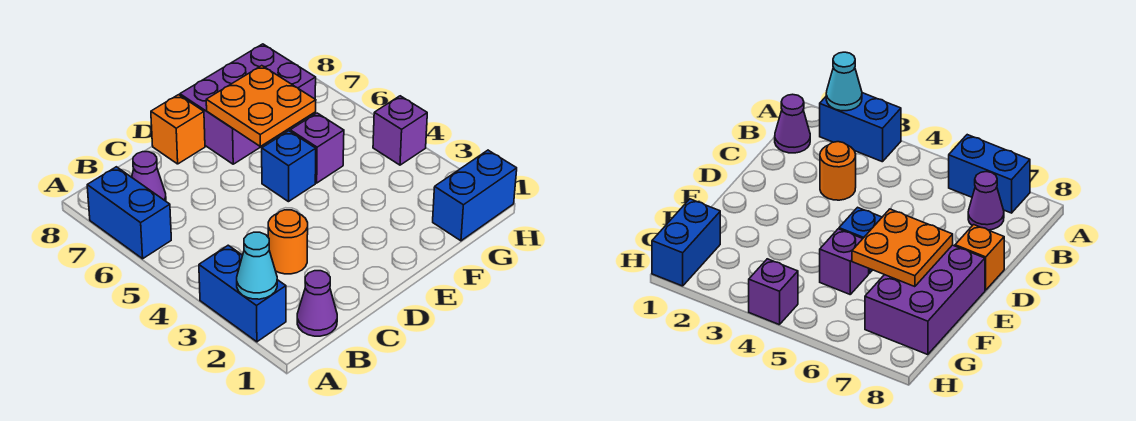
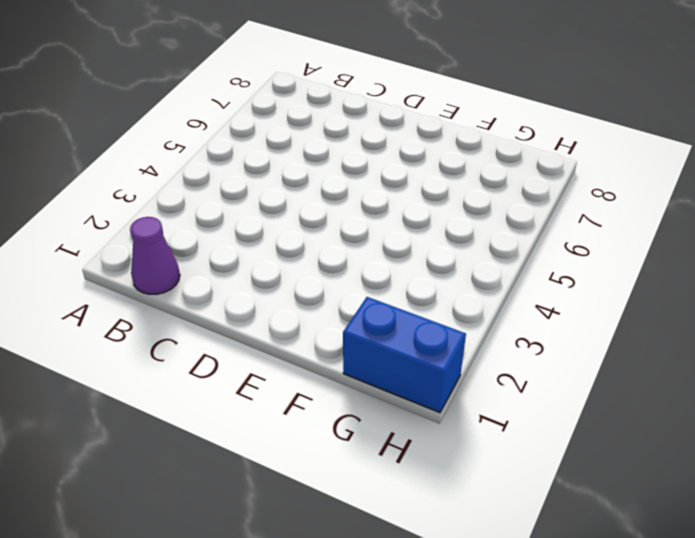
none -> blue brick A2:A3 level 1
none -> blue brick A6:A7 level 1
none -> purple cone B7 level 1

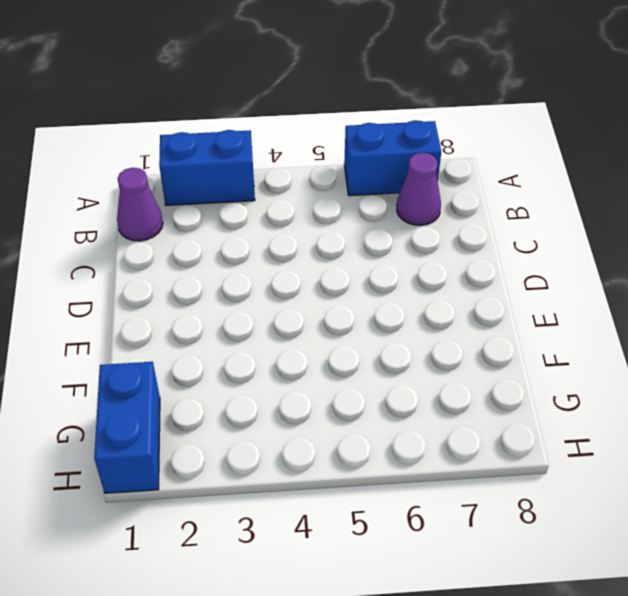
none -> orange round brick C3 level 1
none -> orange brick D8 level 1
none -> blue brick E5 level 1

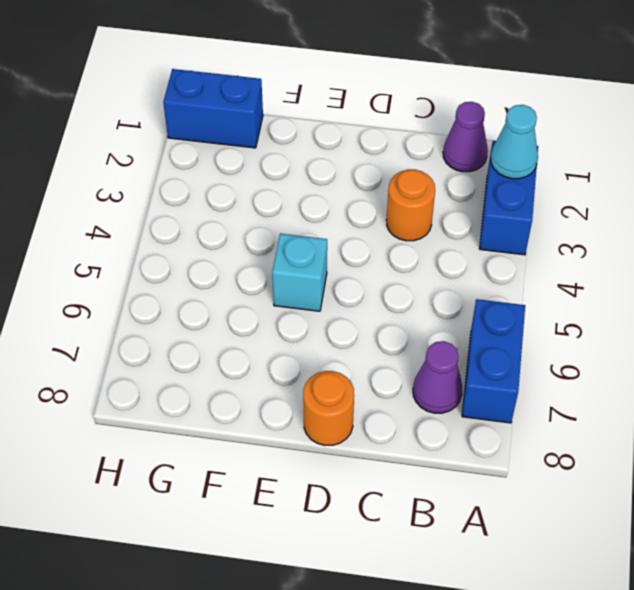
orange round brick D8 level 1 -> orange brick D8 level 1
cyan brick E5 level 1 -> blue brick E5 level 1
none -> purple brick E7:G8 level 1
none -> purple brick F5 level 1
none -> purple brick H4 level 1

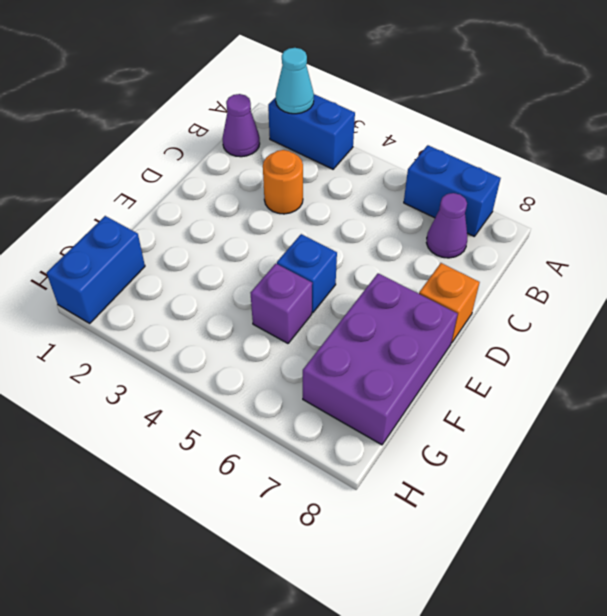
none -> purple brick H4 level 1
none -> orange plate E6:F7 level 2

